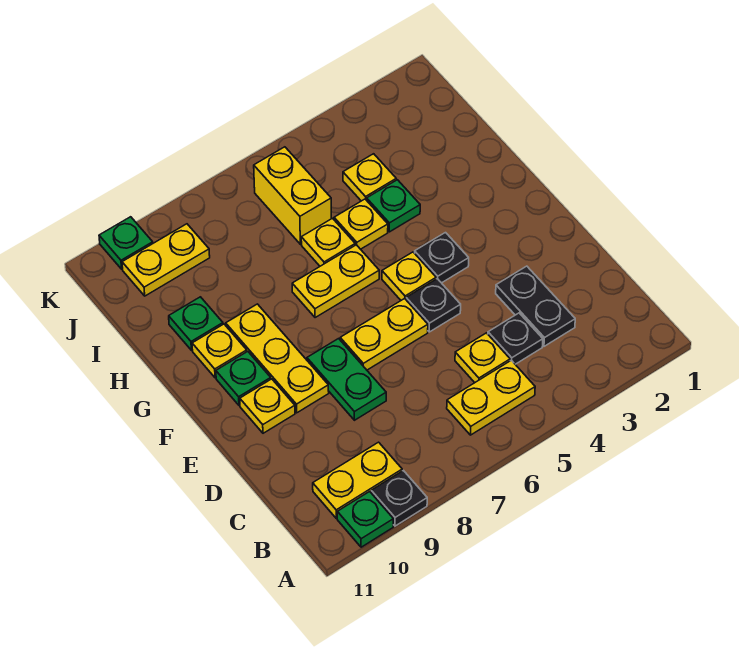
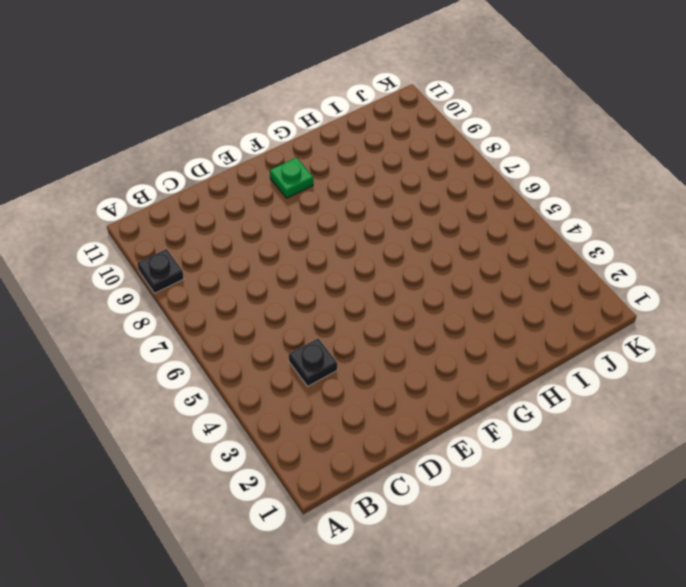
none -> green plate A10 level 1
none -> yellow plate B5:B6 level 1
none -> yellow plate B9:B10 level 1

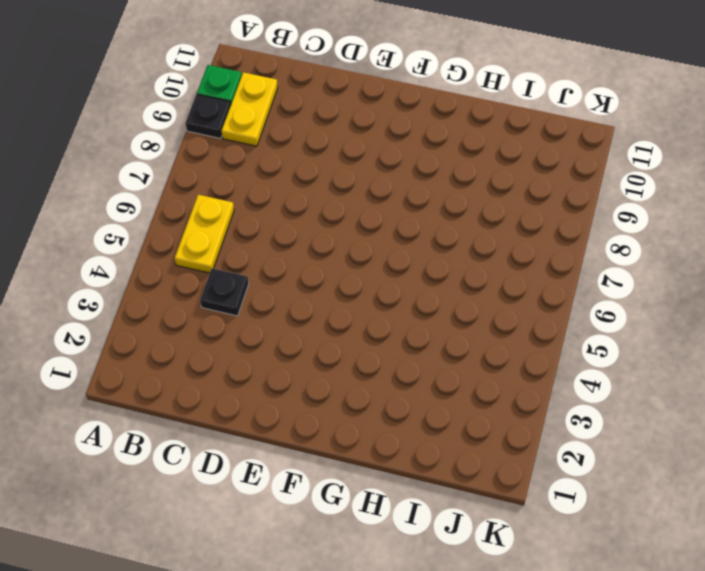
none -> black plate C3:D3 level 1
none -> yellow plate C5 level 1
none -> green plate D8:E8 level 1

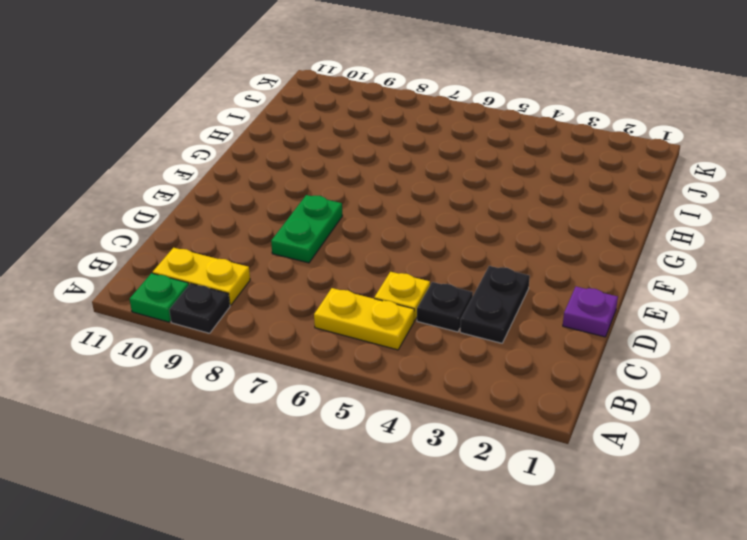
purple plate D1 level 1 -> none
none -> black plate E5 level 1
none -> yellow plate E6:E7 level 1
none -> yellow plate E9:G9 level 1

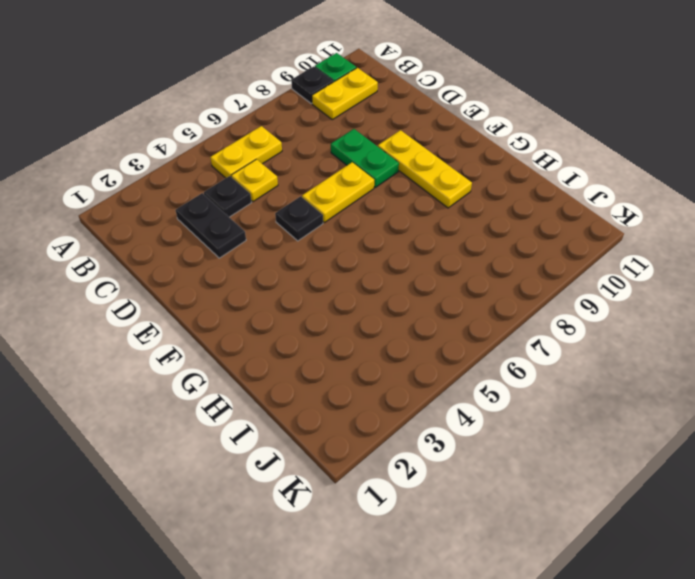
none -> yellow plate E10 level 1
none -> black plate F4 level 1
none -> yellow plate F5 level 1

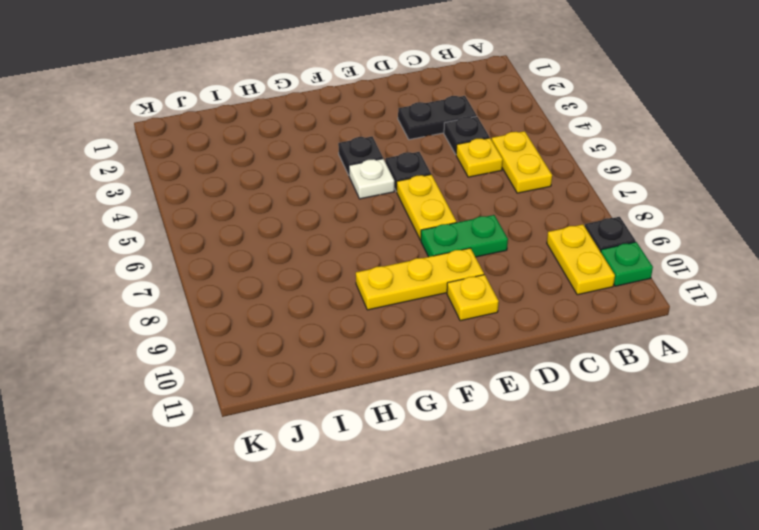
white plate F5 level 1 -> yellow plate F5 level 1
none -> green plate F10 level 1
none -> yellow plate G6:G7 level 1
none -> yellow plate G10 level 1

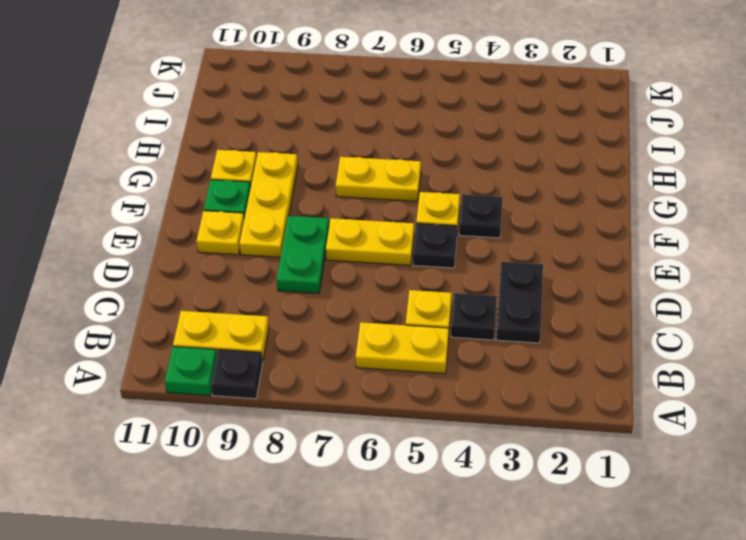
none -> green plate H4 level 1
none -> yellow plate H5 level 1
none -> yellow plate H6 level 1

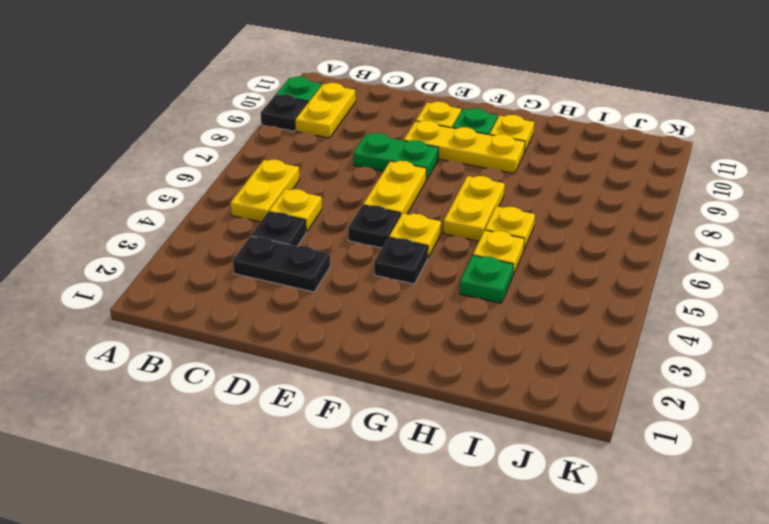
none -> green plate H10 level 1
none -> yellow plate I4 level 1
none -> yellow brick I6:J6 level 1

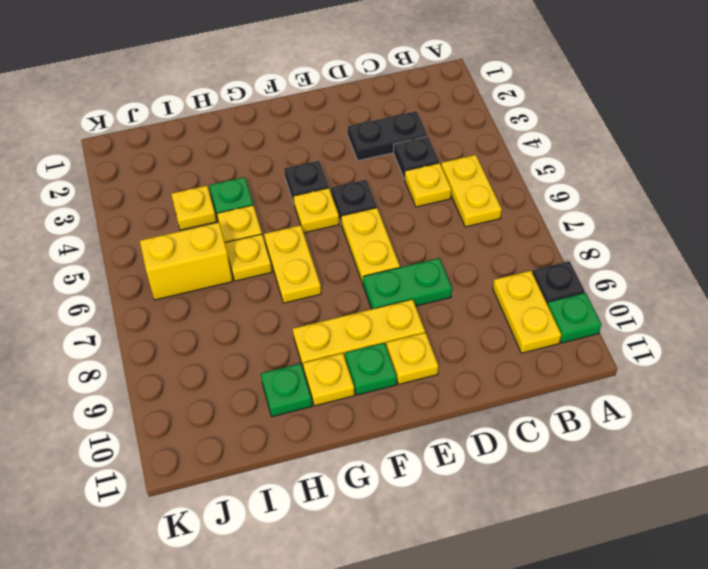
none -> yellow plate J9:J10 level 1
none -> green plate K10 level 1

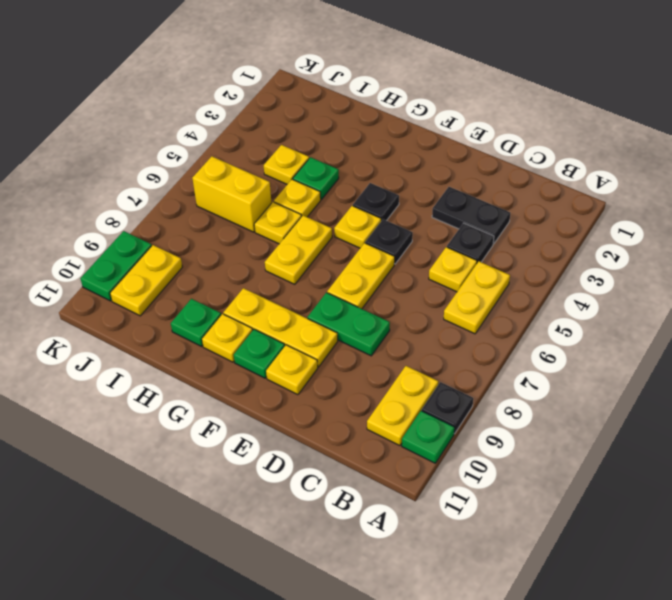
green plate K9:K10 level 1 -> green plate K10 level 1

